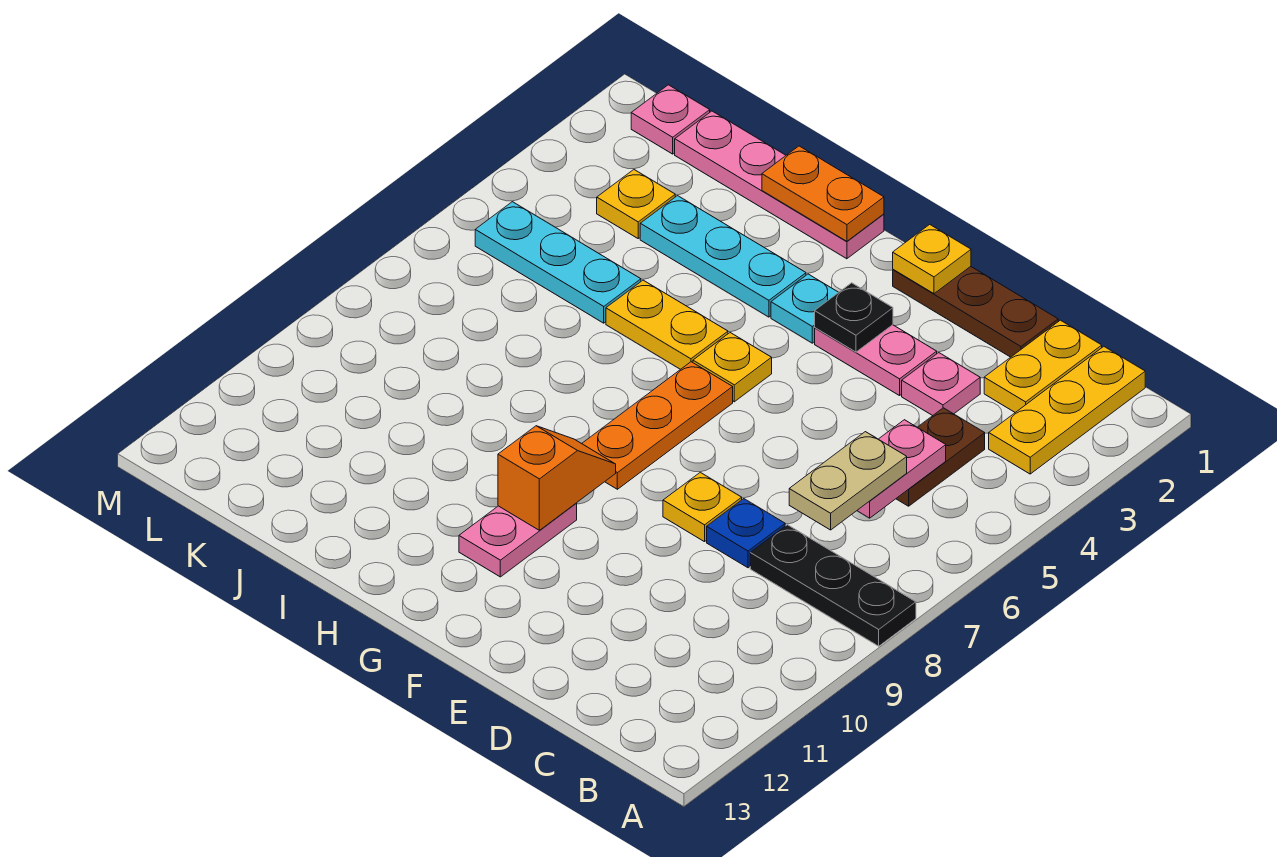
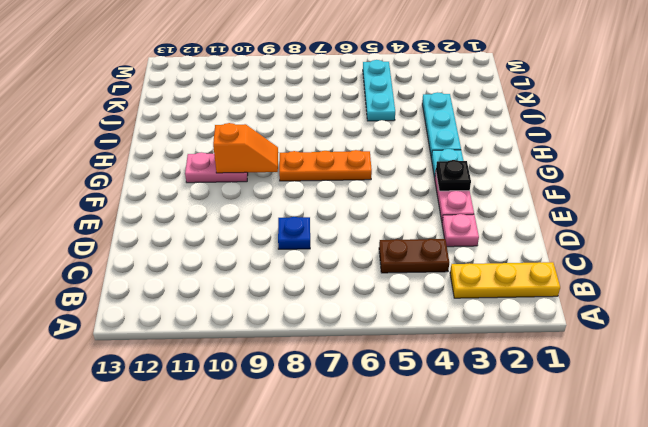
none -> black plate A8:C8 level 1
none -> yellow plate C1:C2 level 1
none -> brown plate D1:F1 level 1

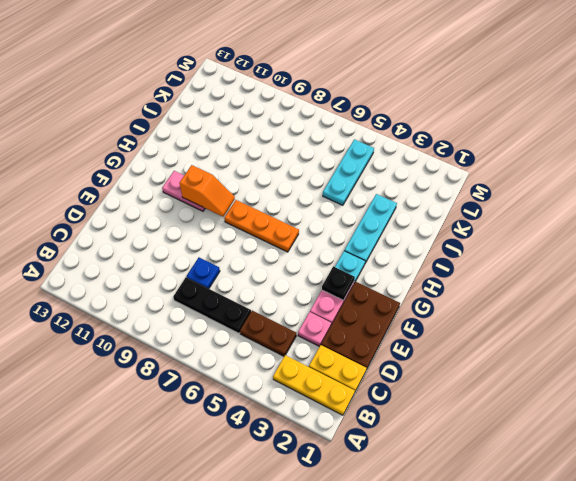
black plate C6:C8 level 1 -> black plate A8:C8 level 1
brown plate D1:F2 level 1 -> brown plate D1:F1 level 1
none -> yellow plate E8 level 1
none -> yellow plate G5 level 1
none -> pink plate H1:K1 level 1

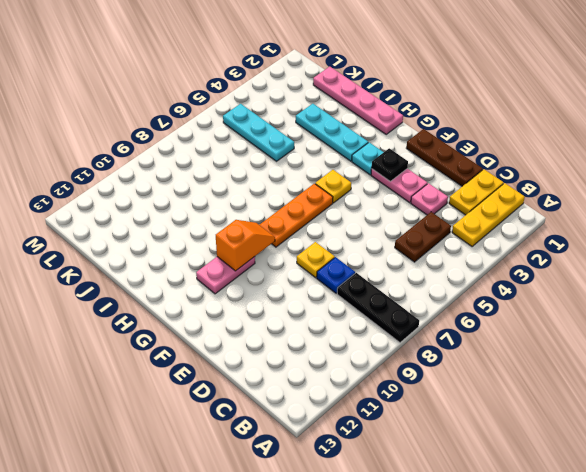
none -> yellow plate H5:I5 level 1
none -> yellow plate K3 level 1
none -> pink plate L1 level 1

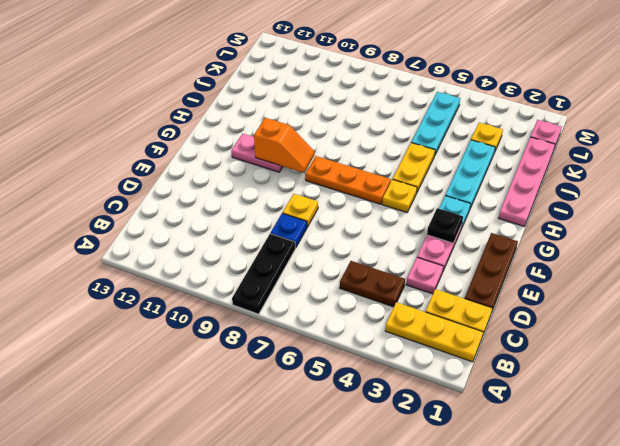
none -> pink plate C5:C6 level 2
none -> yellow plate F1 level 2
none -> orange plate H1:I1 level 2

